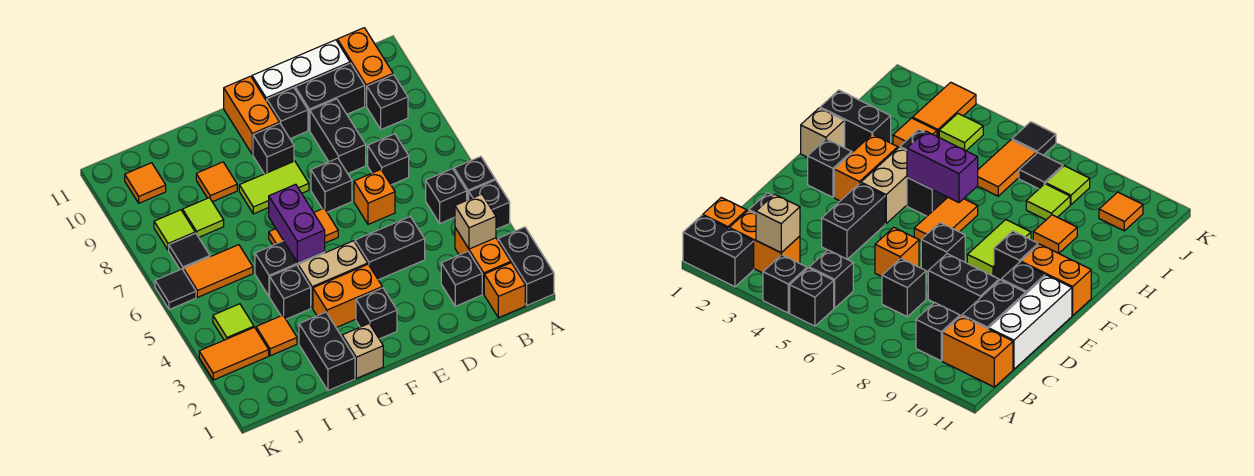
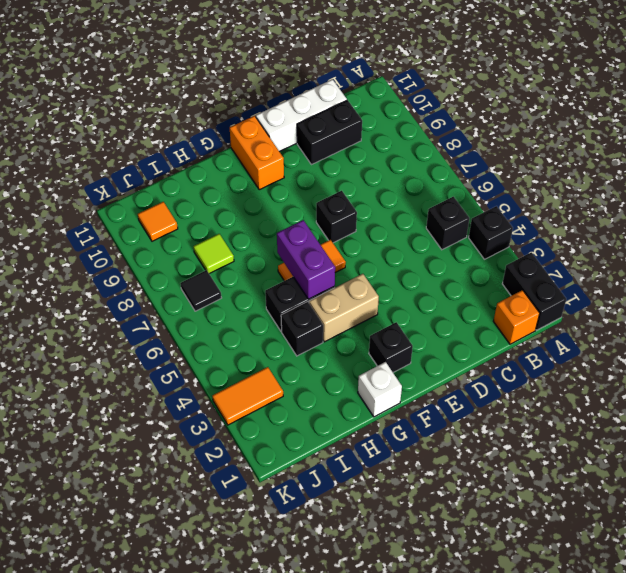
white brick G1 level 1 -> tan brick G1 level 1
none -> black brick A5 level 1
none -> orange brick B2:B3 level 1
none -> black brick B9 level 1
none -> orange brick B10:B11 level 1

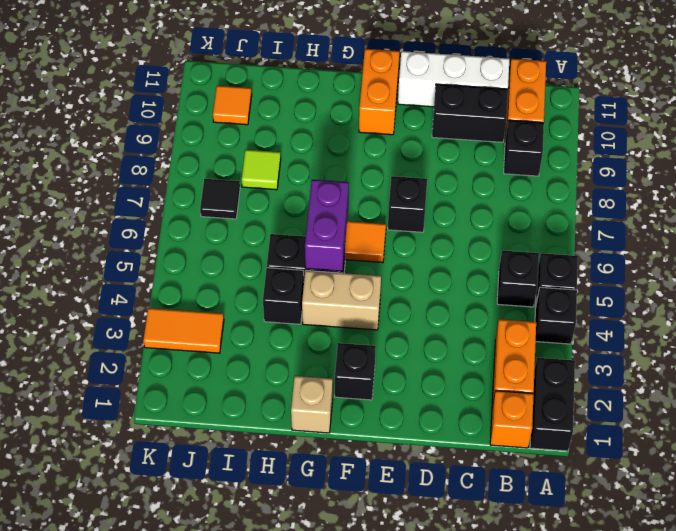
none -> black brick C2 level 1
none -> black brick C7 level 1
none -> black brick D4:E4 level 1
none -> orange brick D6 level 1

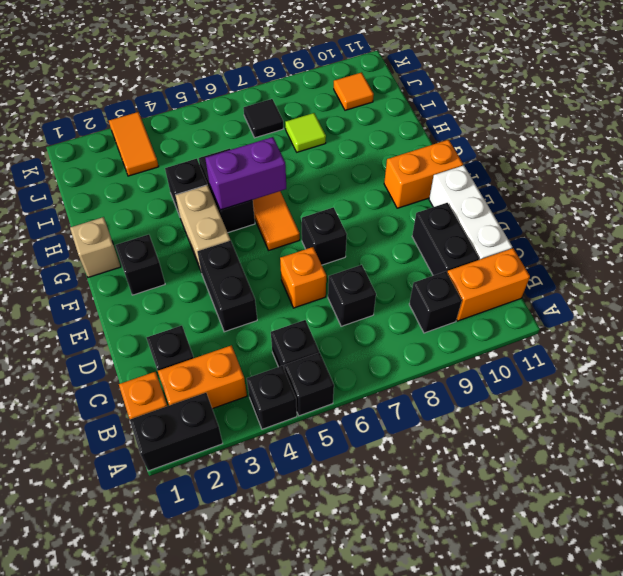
none -> black brick D8:D9 level 1
none -> black brick E10 level 1
none -> orange brick F3:G3 level 1
none -> lime tile F8:G8 level 1

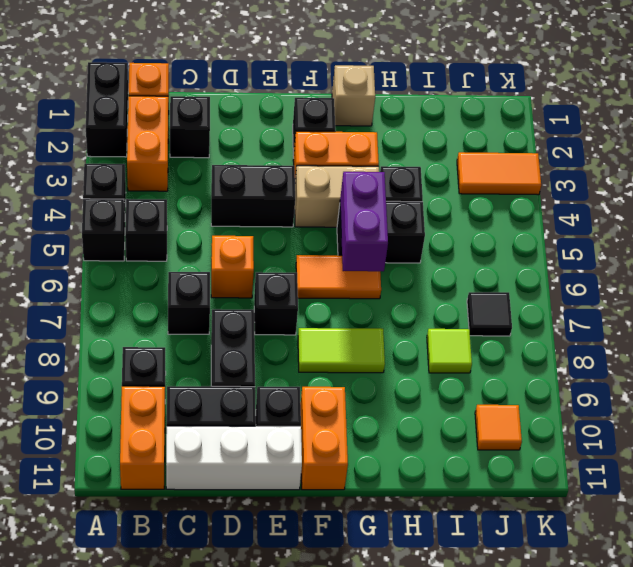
none -> black brick F9 level 1
none -> black brick H1:H2 level 1
none -> orange tile H9 level 1
none -> orange tile I3 level 1

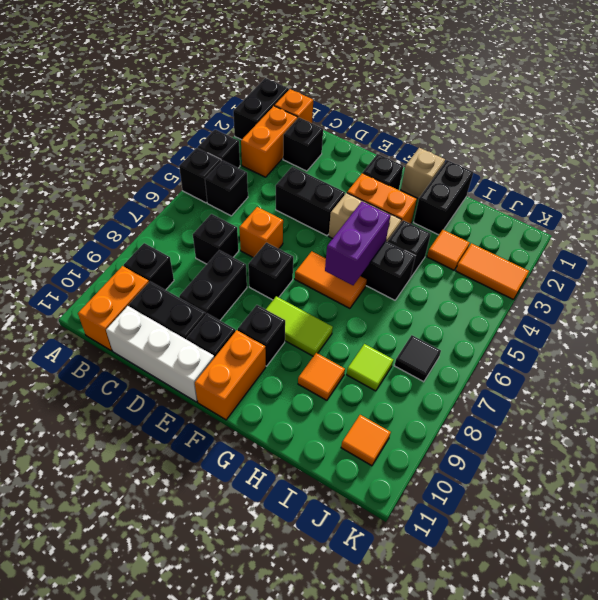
none -> orange tile I6:J6 level 1
none -> lime tile J4 level 1
none -> lime tile J8 level 1
none -> black tile K6 level 1

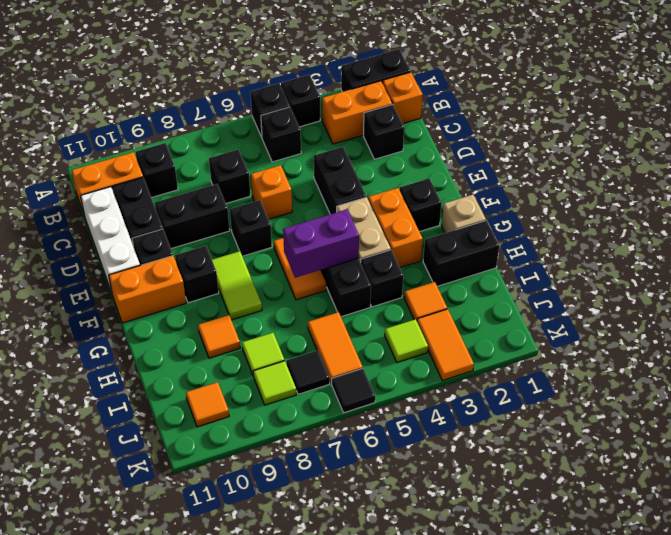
none -> tan brick B3 level 2

